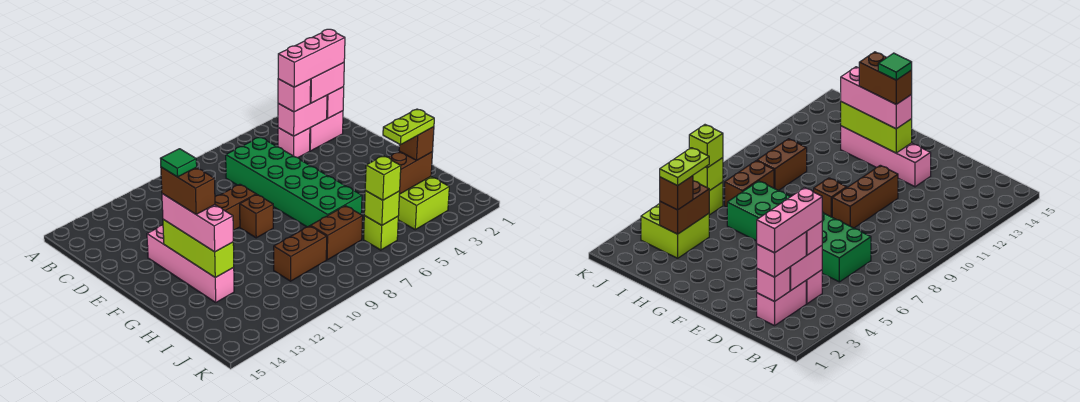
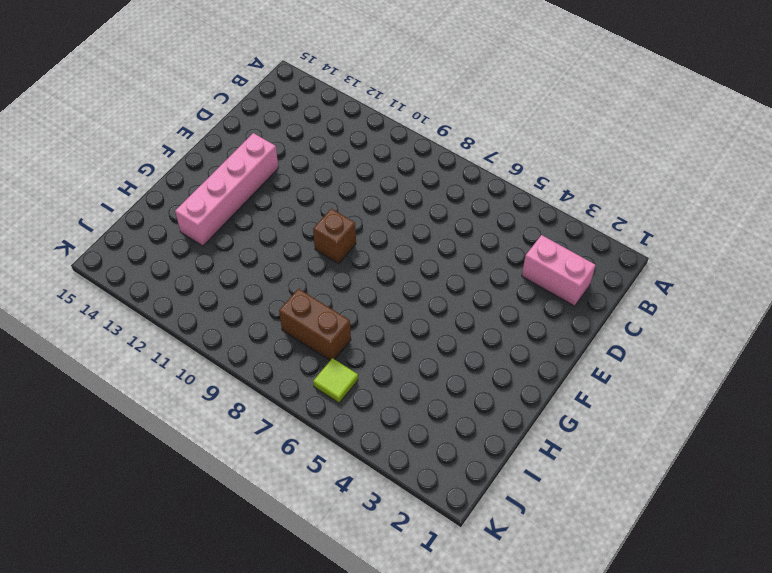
lime tile J6 level 1 -> lime brick J6 level 1
none -> pink brick C4 level 1
none -> green brick C6:H7 level 1
none -> brown brick E9:E11 level 1

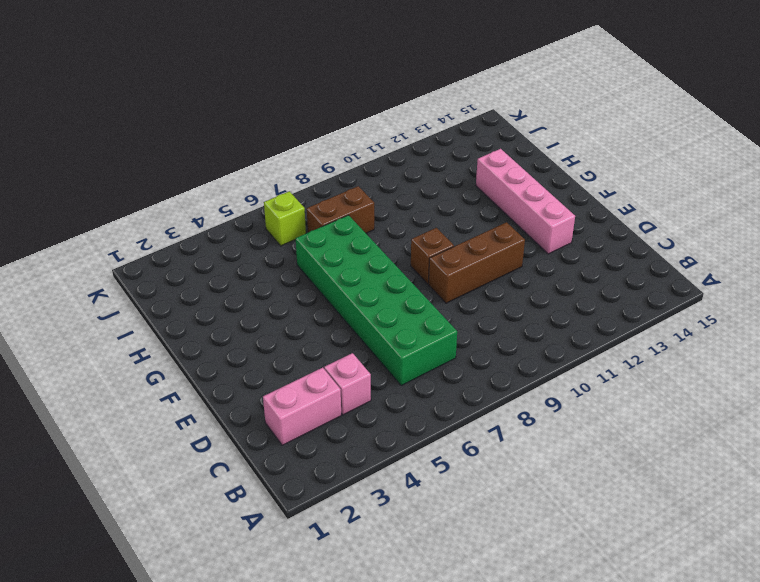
none -> lime brick I3:J4 level 1
none -> brown brick I9:I10 level 1
none -> pink brick C2 level 2

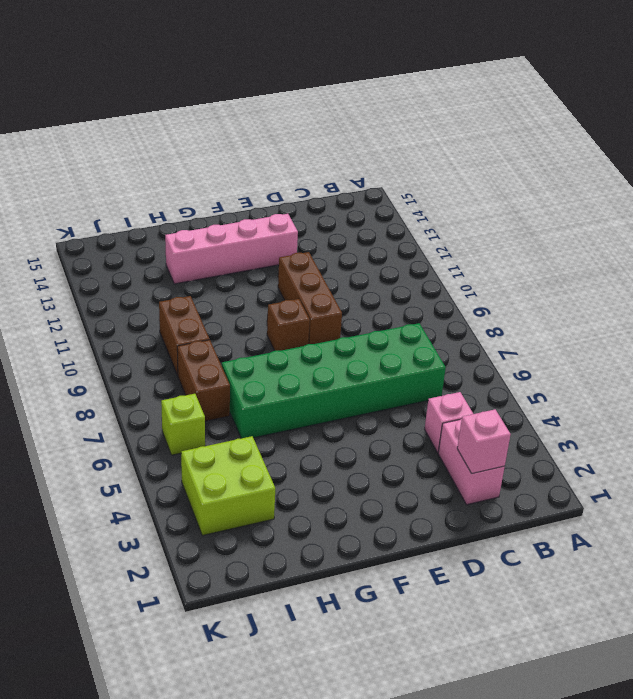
none -> pink brick C3:C4 level 2
none -> lime brick F13:H13 level 2
none -> brown brick I3:I4 level 2

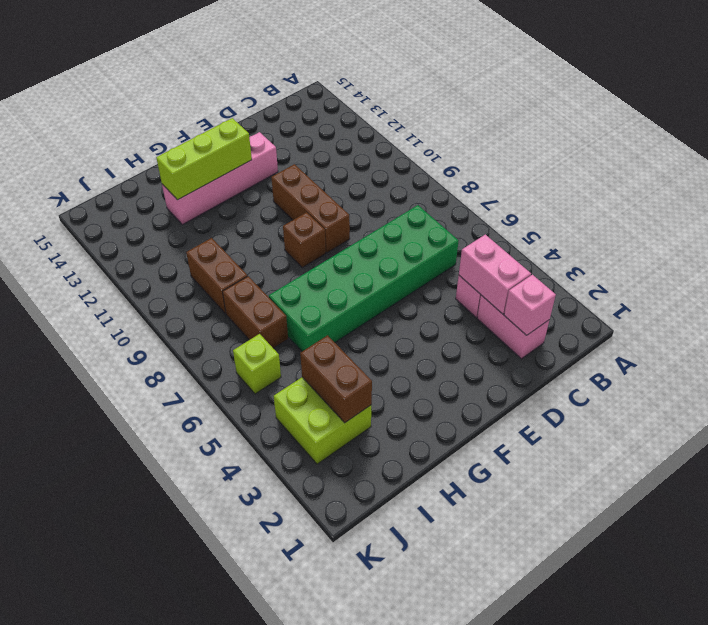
none -> lime brick J6 level 2
none -> pink brick C2:C3 level 3
none -> pink brick C4 level 3

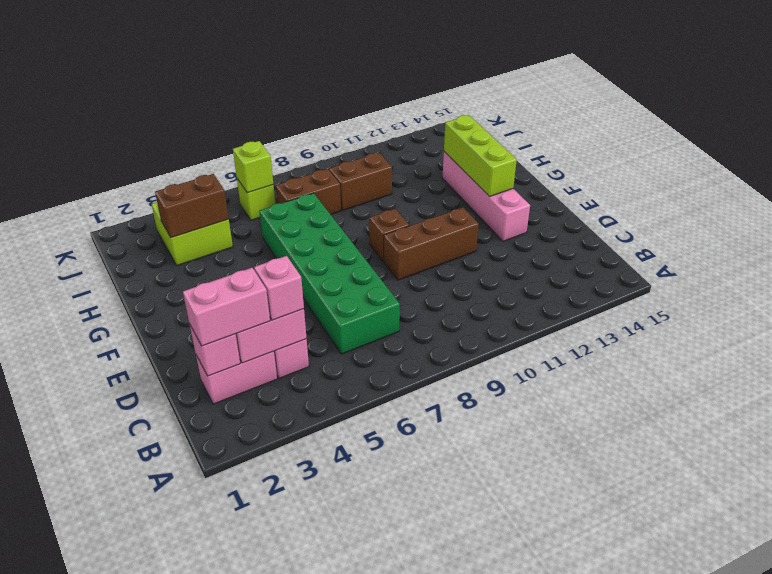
none -> pink brick F13:H13 level 3
none -> brown brick I3 level 3
none -> lime brick J6 level 3

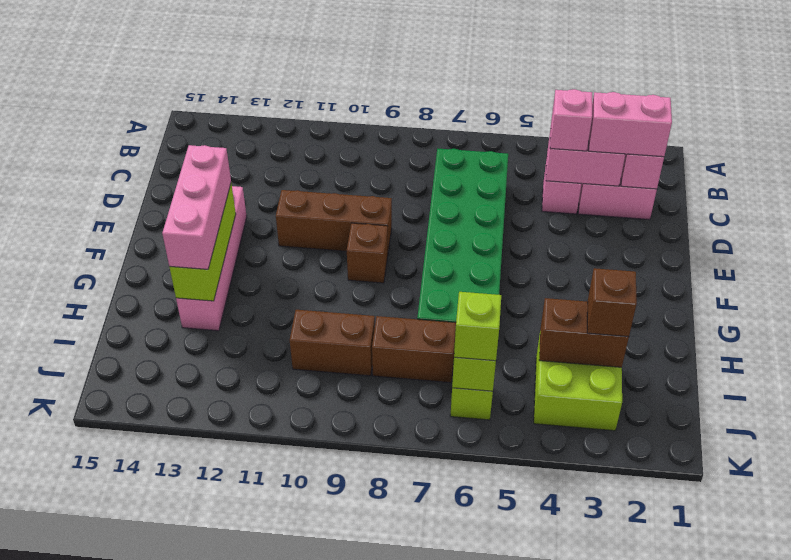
none -> pink brick C2:C4 level 4
none -> brown brick F13:G13 level 4
none -> lime plate I3:I4 level 4

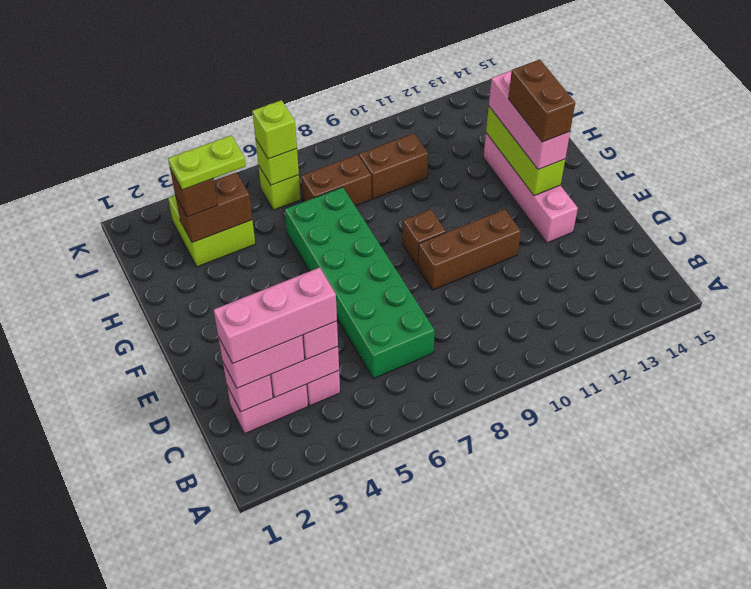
none -> green tile F13 level 5

